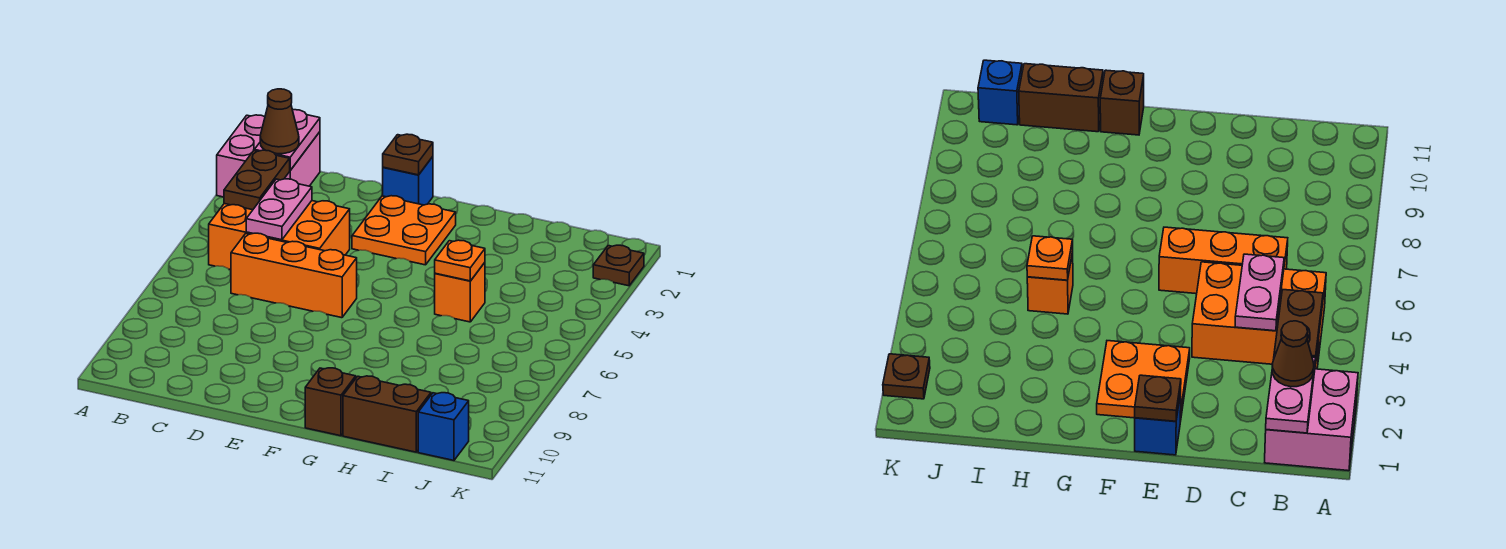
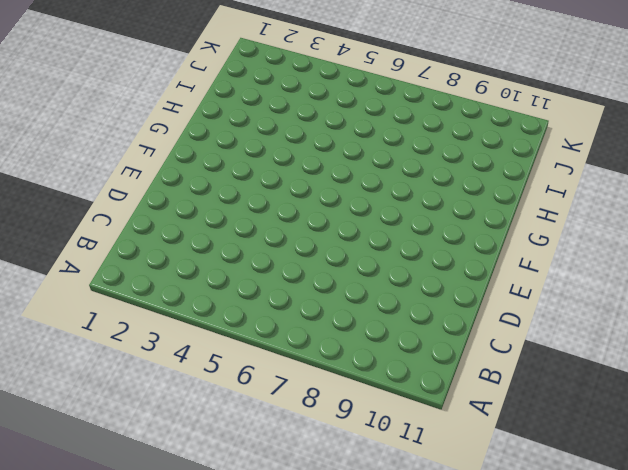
none -> pink brick A1:B2 level 1
none -> orange brick B4:D5 level 1
none -> orange brick C6:E6 level 1

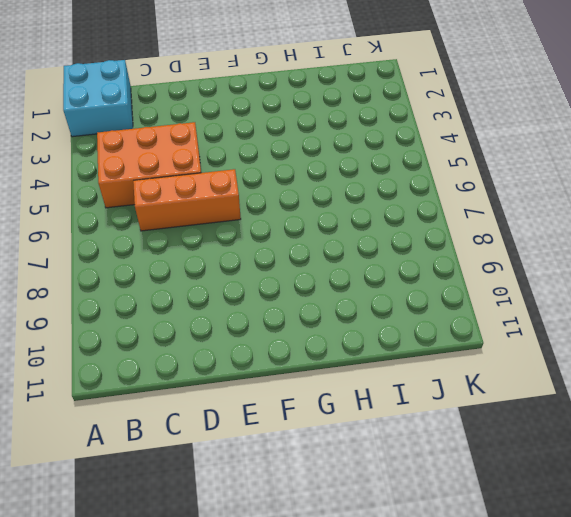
cyan brick A1:B2 level 1 -> pink brick A1:B2 level 1
none -> blue brick E1 level 1
none -> orange plate E2:F3 level 1
none -> brown brick G11 level 1

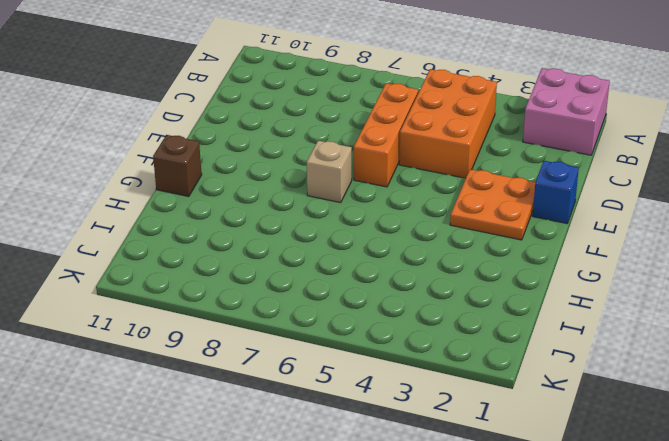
tan brick F7 level 1 -> none
none -> orange brick H5 level 1
none -> brown brick H11:I11 level 1
none -> blue brick J11 level 1

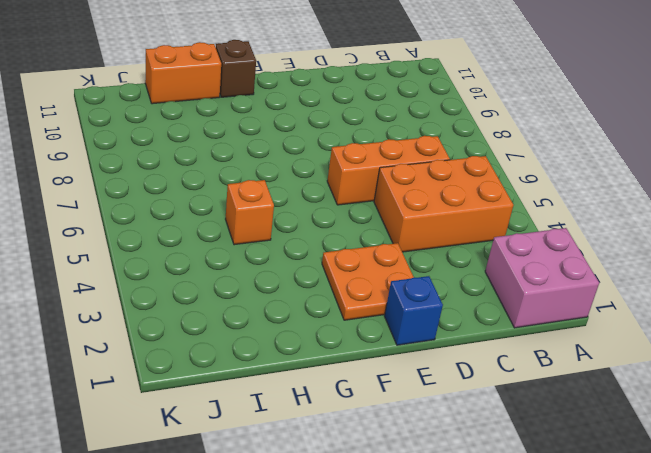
orange brick H11:I11 level 1 -> brown brick H11:I11 level 1
none -> blue brick J11 level 1
none -> brown plate K2 level 1
none -> pink plate B1:B2 level 2

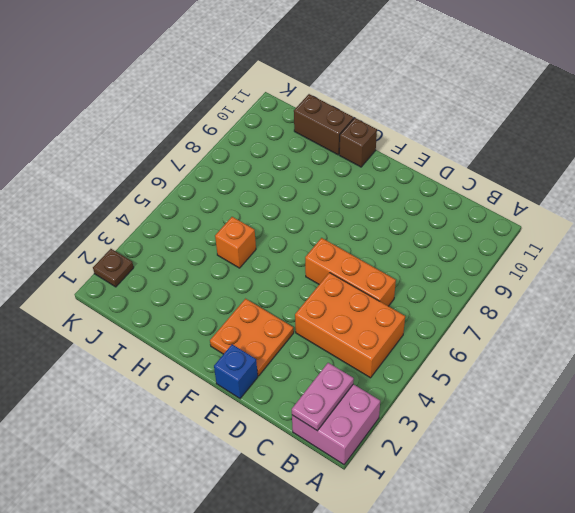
none -> blue brick J11 level 1
none -> brown plate B3:B4 level 2
none -> pink plate C4:C5 level 2

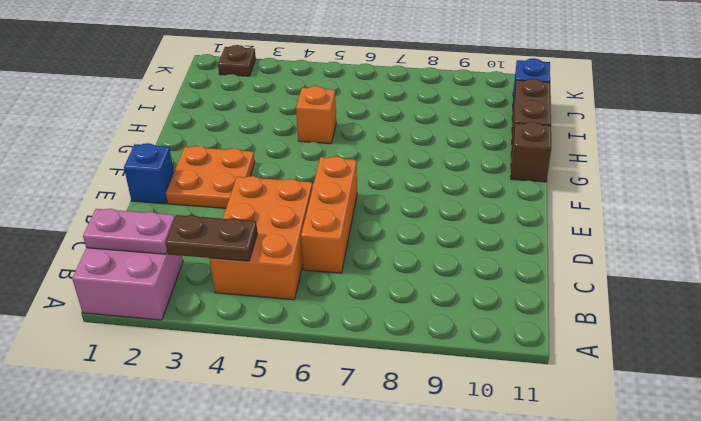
none -> pink plate C4:C5 level 2
none -> brown plate E1 level 2
none -> orange plate H5 level 2

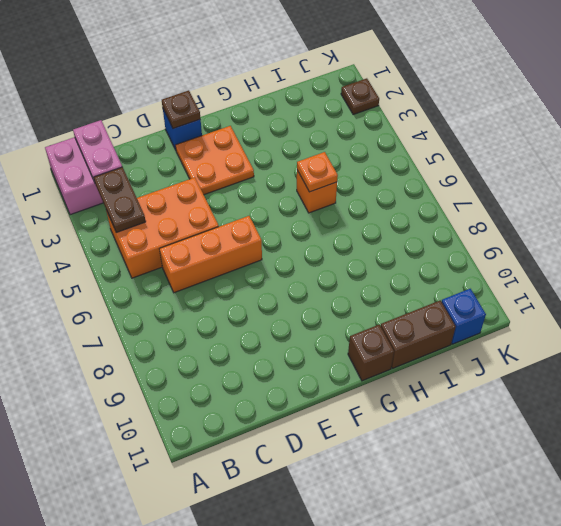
none -> pink plate C4:C5 level 2
none -> brown cone B2 level 3

